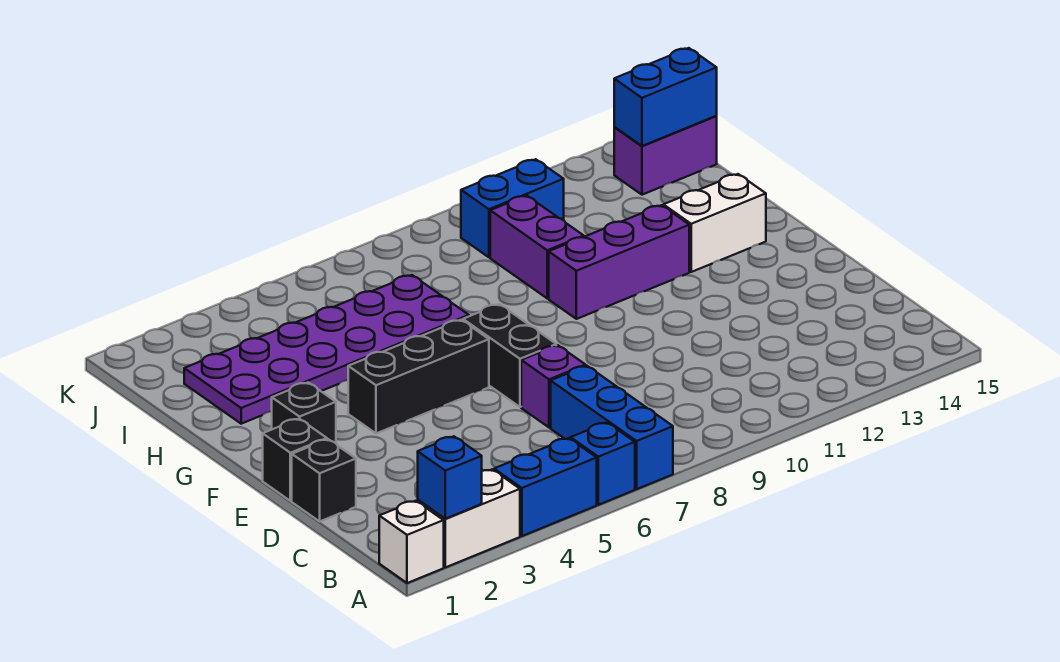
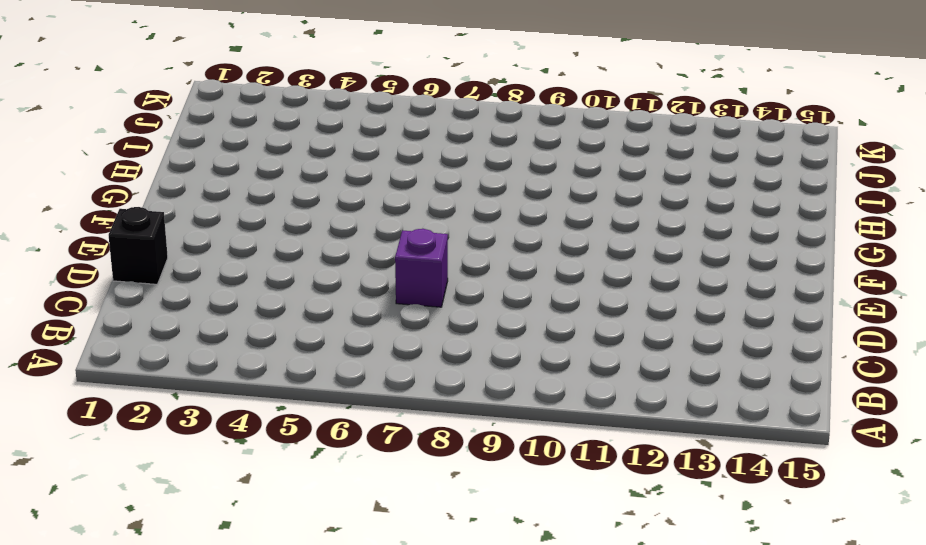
none -> white brick A1 level 1
none -> white brick A2:A3 level 1
none -> blue brick A4:A5 level 1

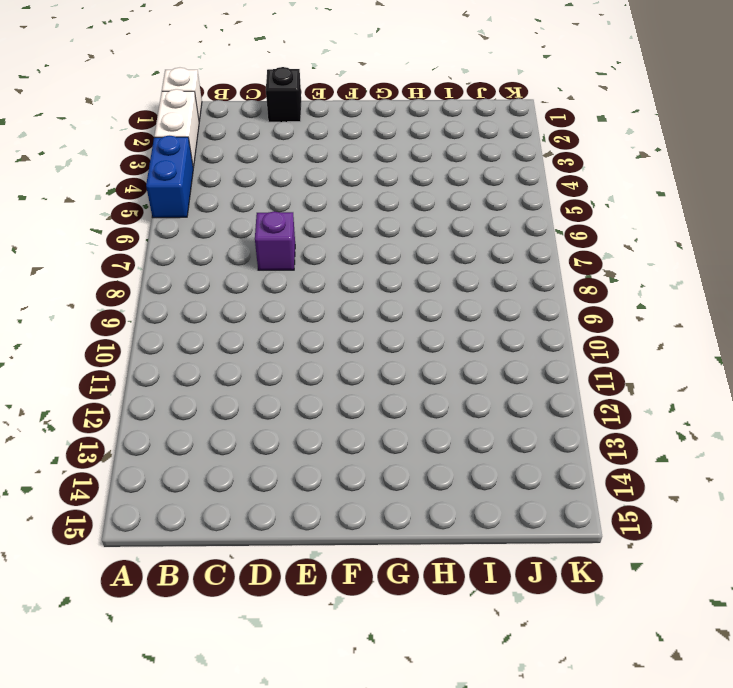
none -> blue brick A6 level 1
none -> blue brick A7:C7 level 1
none -> black brick E1 level 1

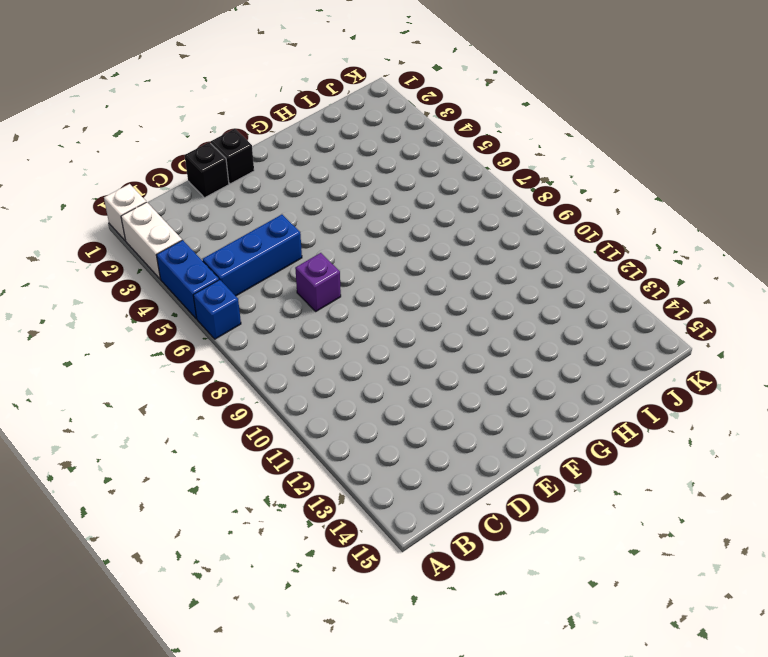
blue brick B5:D5 level 1 -> blue brick A7:C7 level 1
none -> black brick E7:F7 level 1
none -> black brick F2 level 1
none -> black brick F4:F6 level 1

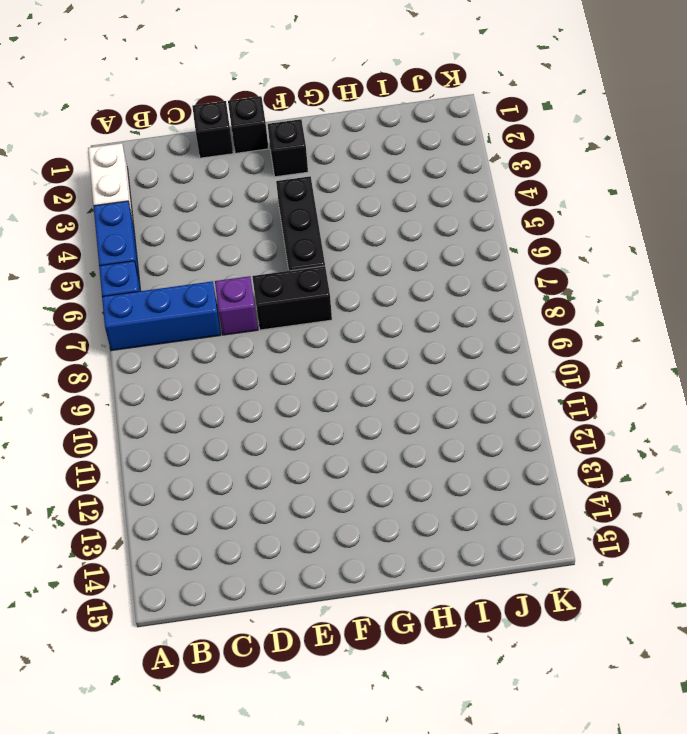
none -> white brick A1 level 1
none -> purple brick G10:G12 level 1
none -> white brick G13:G14 level 1

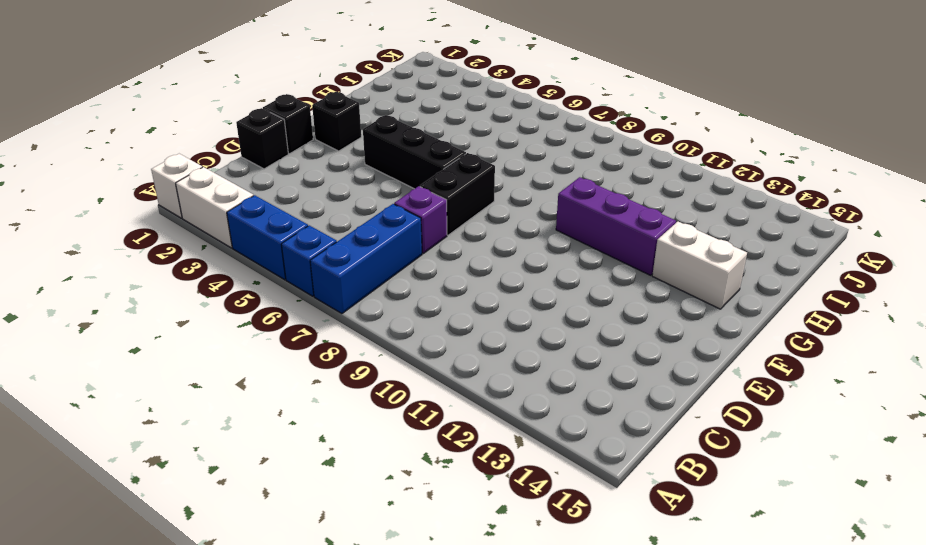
none -> purple plate H2:I7 level 1
none -> purple brick H10:I10 level 1
none -> blue brick J10:J11 level 1

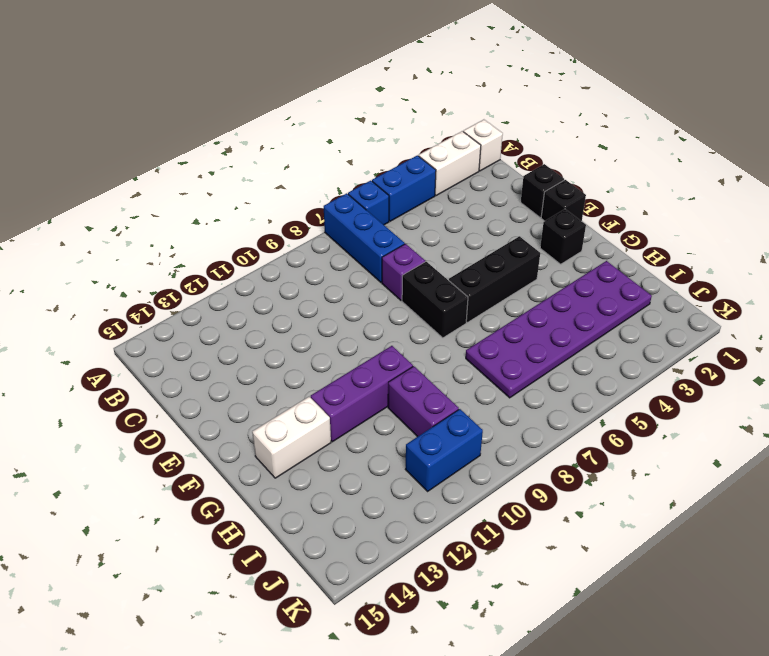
none -> purple brick J14:J15 level 1
none -> blue brick A2 level 2
none -> blue brick J14:J15 level 2

